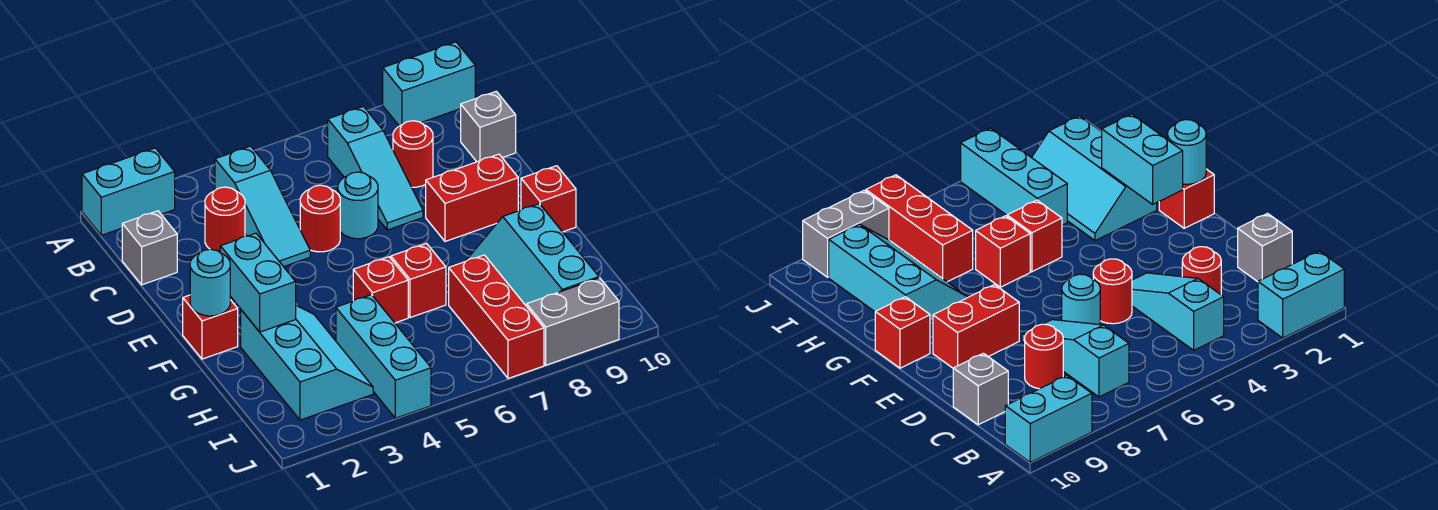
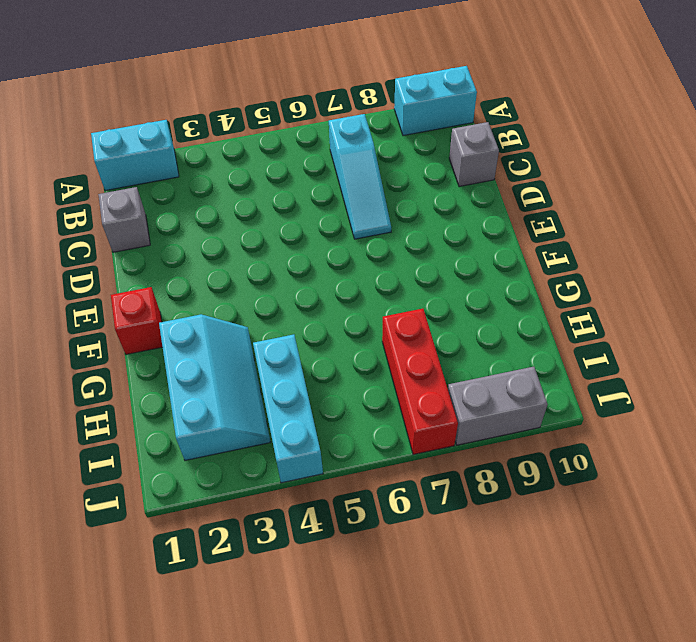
none -> cyan slope B4:D4 level 1 top B
none -> red round brick C3 level 1
none -> red round brick C8 level 1

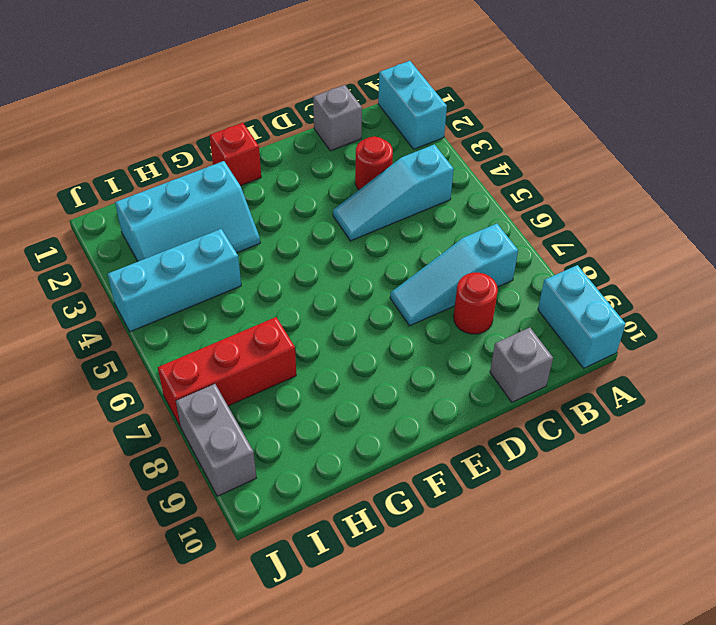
none -> red round brick D5 level 1
none -> cyan round brick D6 level 1
none -> red brick E8:E9 level 1

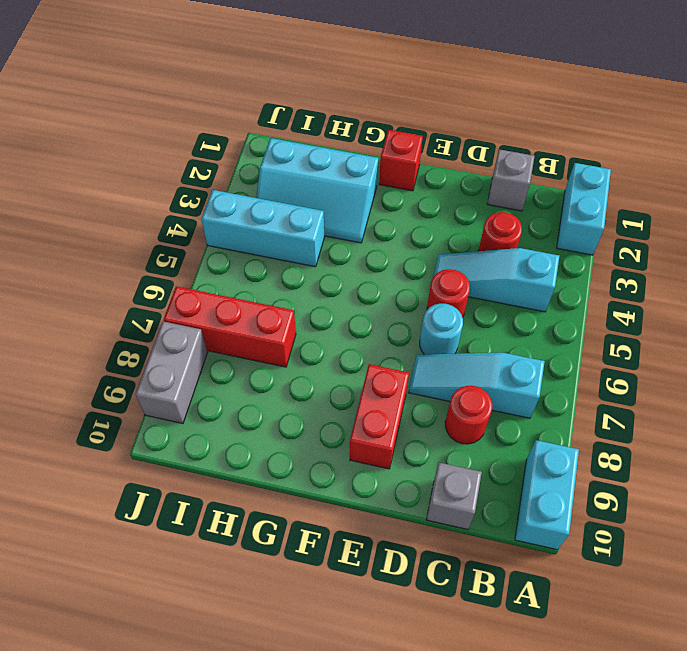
none -> red brick F10 level 1
none -> red brick G5 level 1
none -> red brick G6 level 1

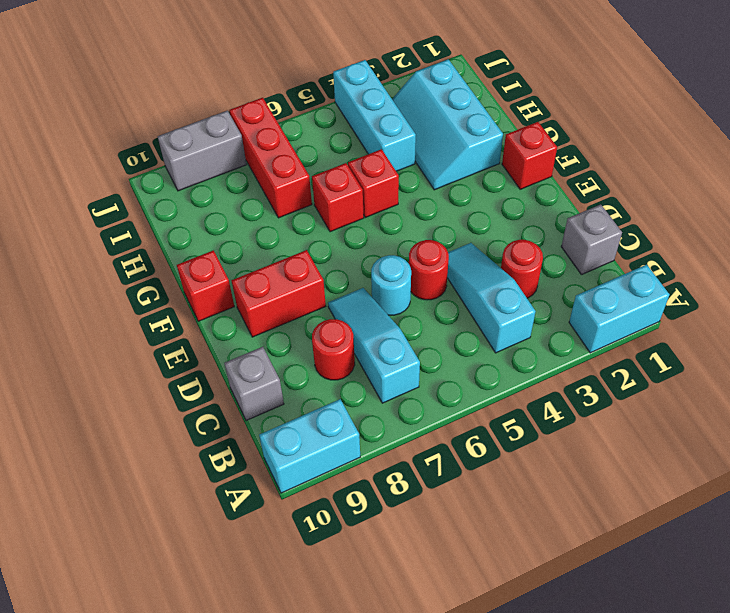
none -> cyan slope G8:I9 level 1 top 9
none -> cyan round brick F1 level 2
none -> cyan brick F2:G2 level 2

